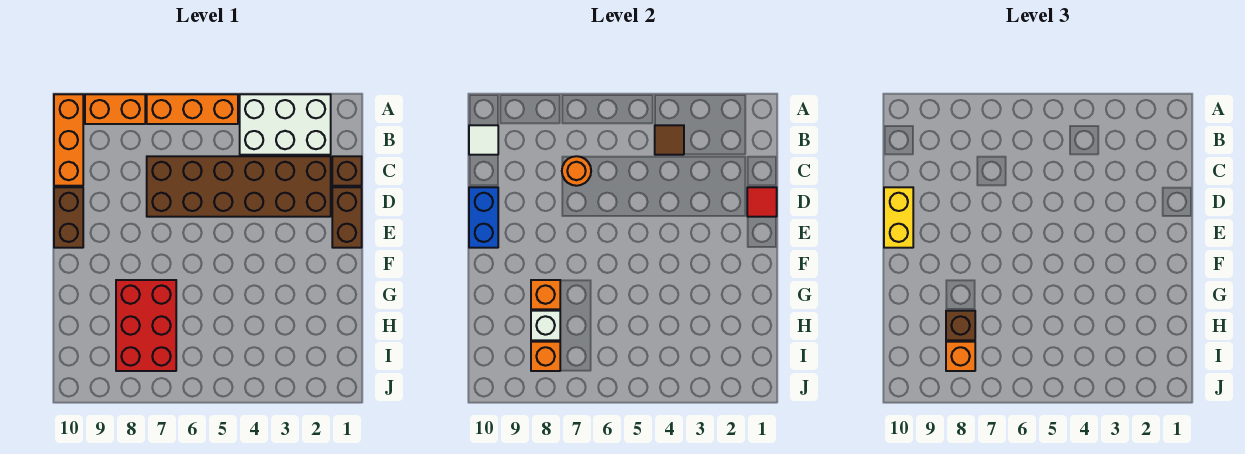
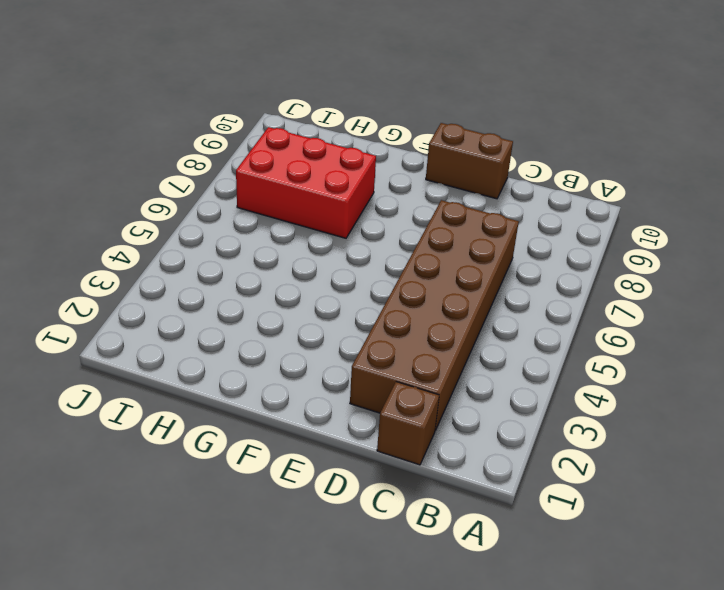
none -> white brick A2:B4 level 1
none -> orange brick A5:A7 level 1
none -> orange brick A8:A9 level 1

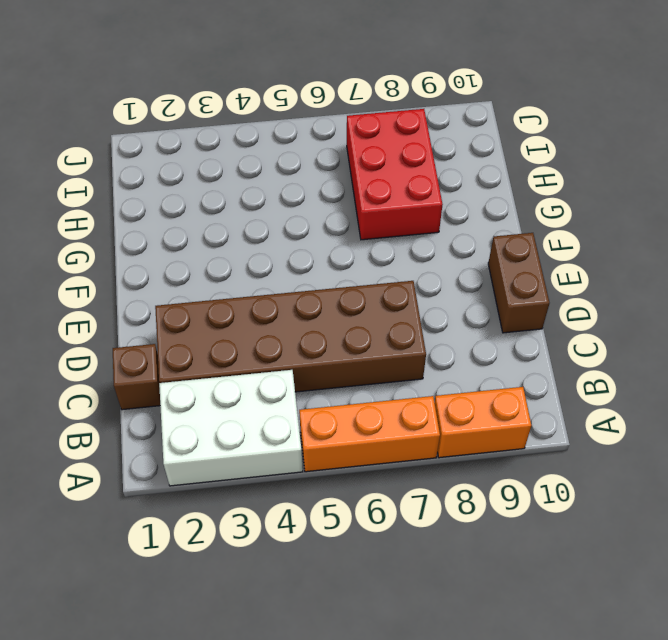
none -> orange brick A10:C10 level 1
none -> brown brick D1:E1 level 1
none -> brown tile B4 level 2

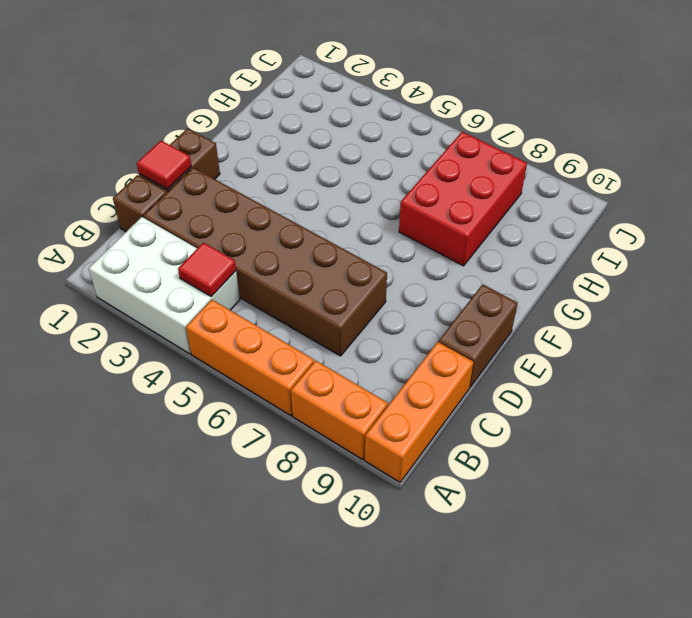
red tile B4 level 2 -> brown tile B4 level 2
none -> white tile B10 level 2
none -> orange round brick C7 level 2
none -> blue brick D10:E10 level 2

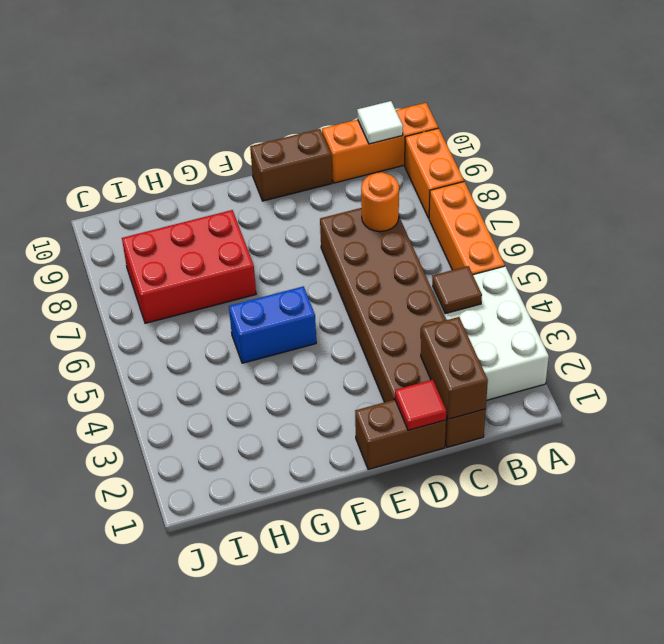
brown brick C1:C2 level 2 -> none
blue brick F5:G5 level 1 -> blue brick D10:E10 level 2
none -> orange brick G8 level 2
none -> white brick H8 level 2
none -> orange brick I8 level 2

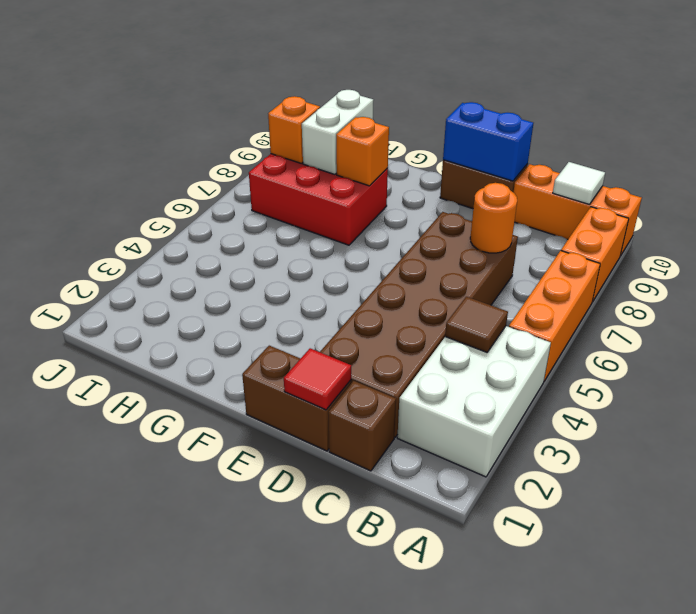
white brick H8:H9 level 2 -> white brick H8 level 2
none -> yellow brick D10:E10 level 3
none -> brown brick H8 level 3
none -> orange brick I8 level 3

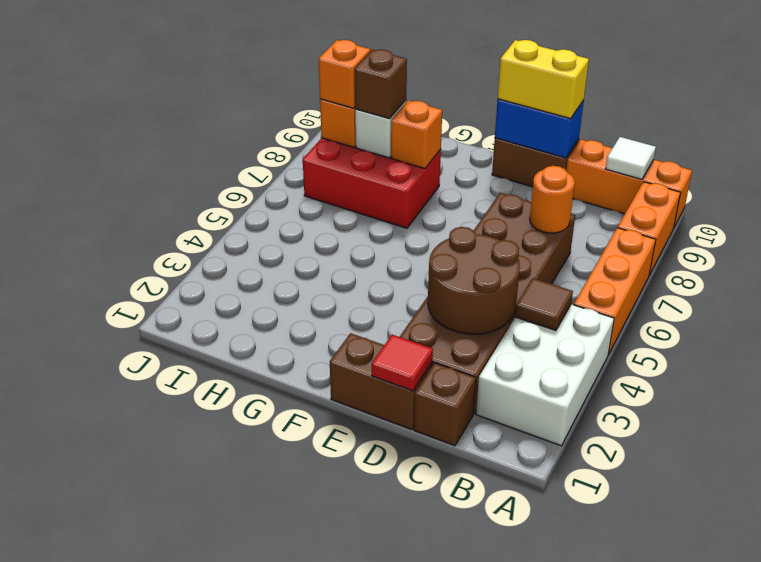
brown round brick C3:D4 level 2 -> none

